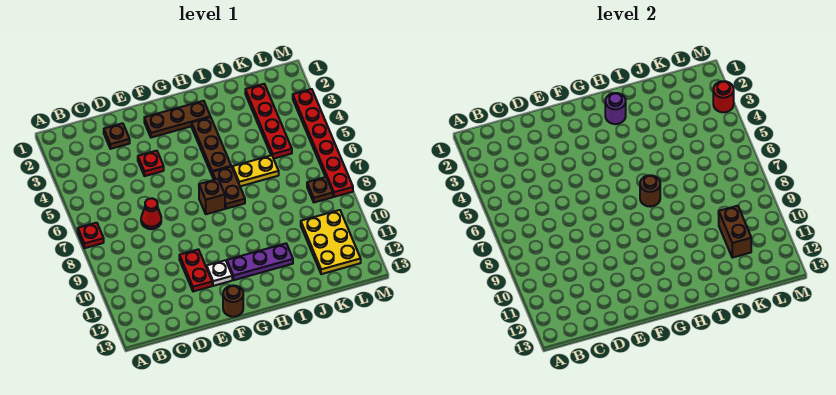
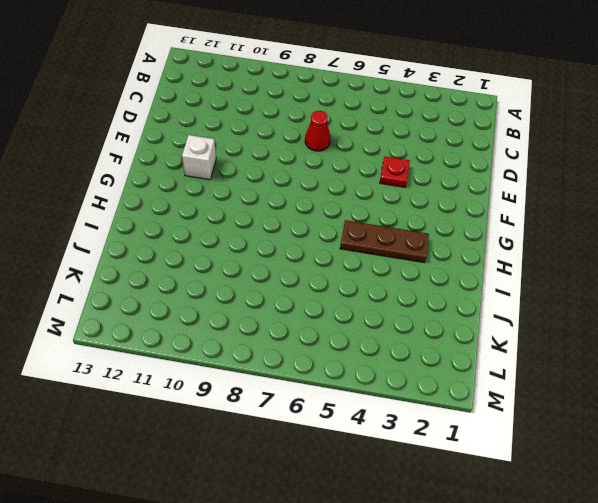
white brick F11 level 1 -> white plate F11 level 1
none -> red plate A7 level 1
none -> brown plate D2 level 1
none -> red plate E10:E11 level 1

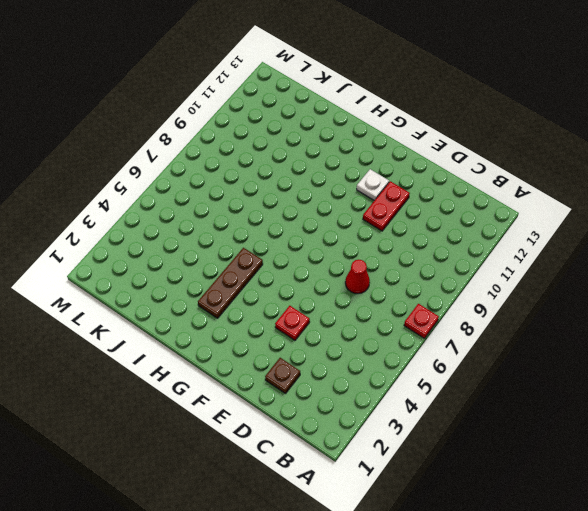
none -> brown plate F2:H2 level 1
none -> brown round brick F13 level 1
none -> brown brick G7 level 1

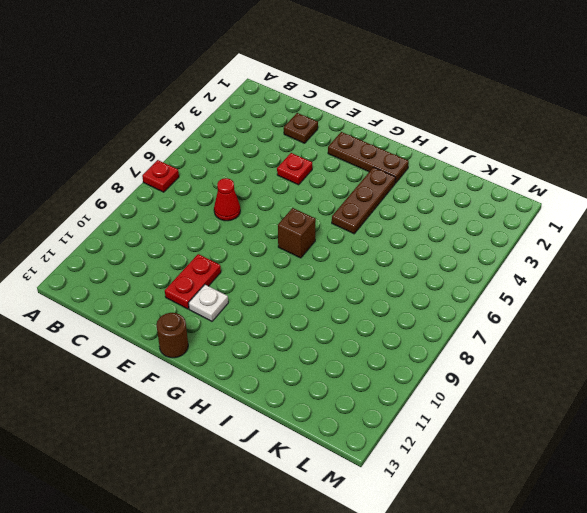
none -> purple plate G11:I11 level 1
none -> brown plate H6:H7 level 1
none -> yellow plate I6:J6 level 1

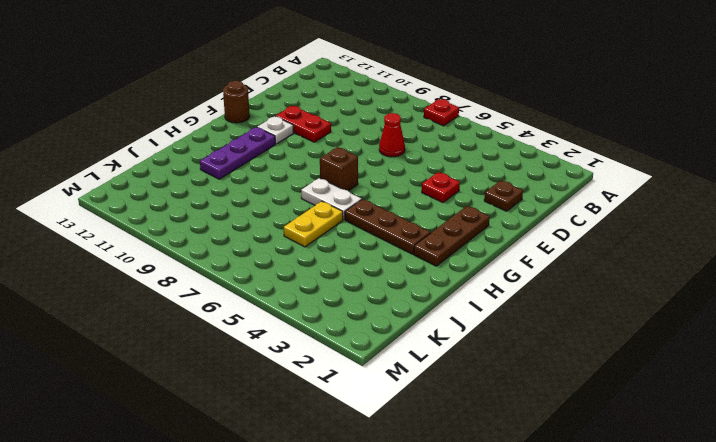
white plate H6:H7 level 1 -> brown plate H6:H7 level 1
none -> red plate K2:K5 level 1
none -> yellow plate K10:L12 level 1
none -> brown plate L8 level 1

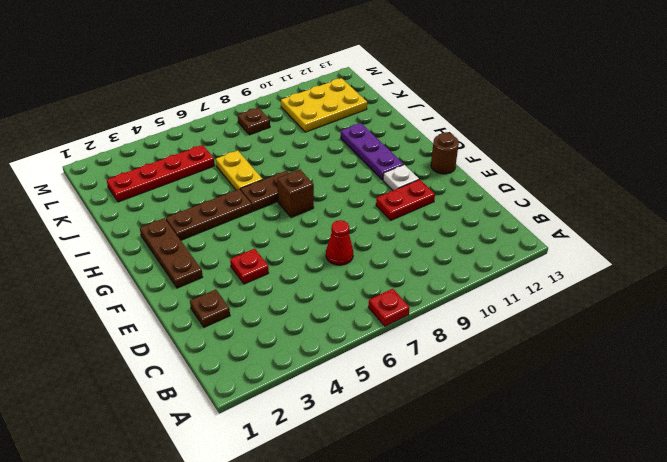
none -> red plate M3:M8 level 1
none -> purple round brick H2 level 2
none -> brown round brick H7 level 2

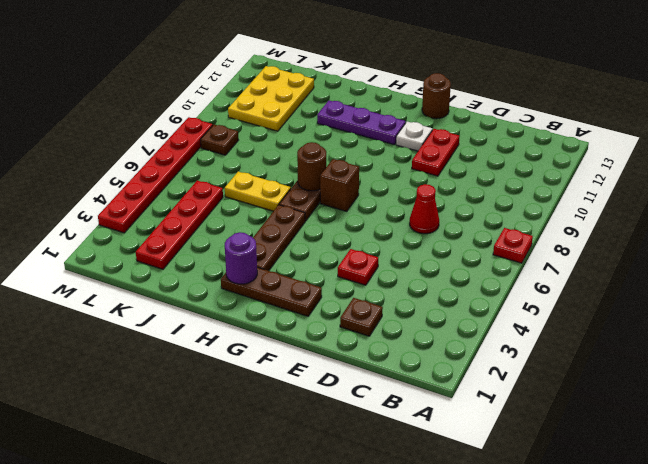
none -> brown brick K10:K11 level 2
none -> red round brick M3 level 2

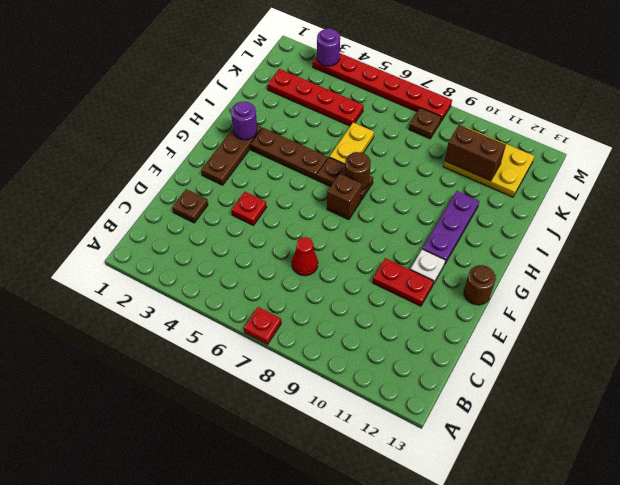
purple round brick M3 level 2 -> red round brick M3 level 2

